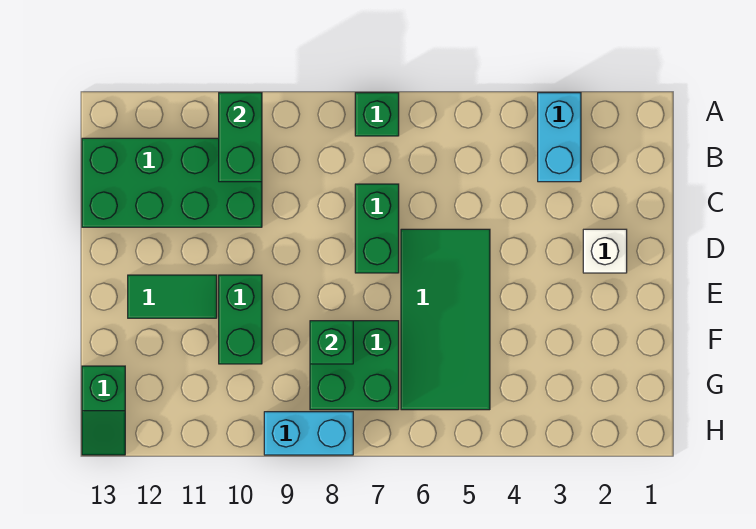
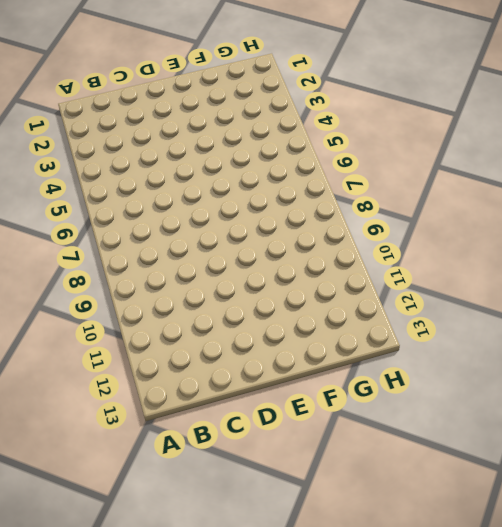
none -> cyan brick A3:B3 level 1
none -> green brick A7 level 1
none -> green brick B10:C13 level 1

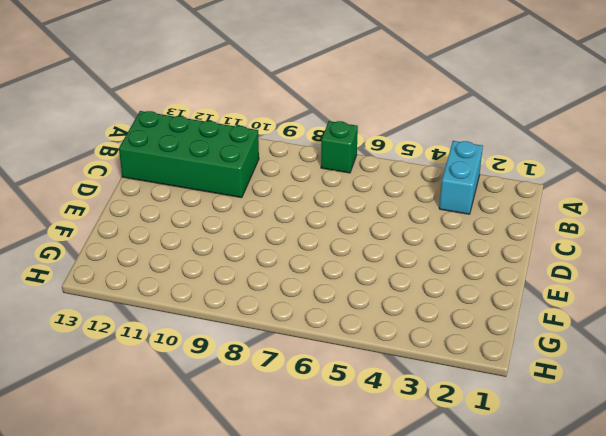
none -> green brick C7:D7 level 1
none -> white brick D2 level 1
none -> green tile D5:G6 level 1

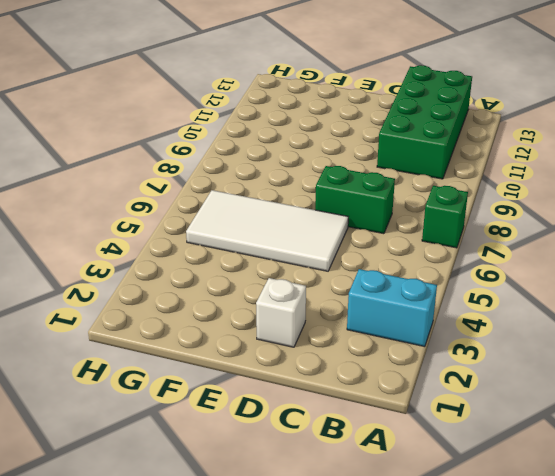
white tile D5:G6 level 1 -> green tile D5:G6 level 1
none -> green brick E10:F10 level 1
none -> green tile E11:E12 level 1
none -> green brick F7:G8 level 1

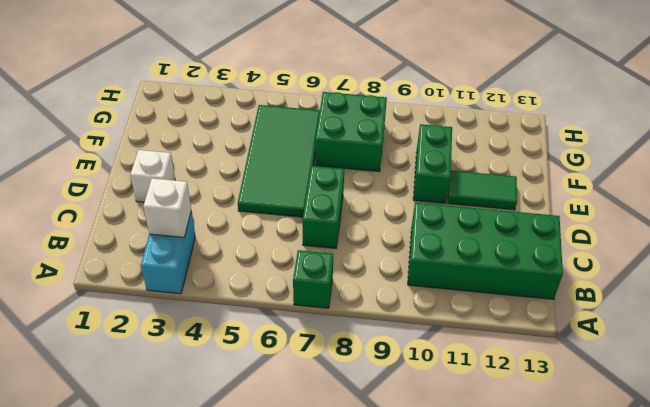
white brick B3 level 2 -> none
none -> green slope G13:H13 level 1 top G
none -> cyan brick H8:H9 level 1
none -> green brick A10:B10 level 2

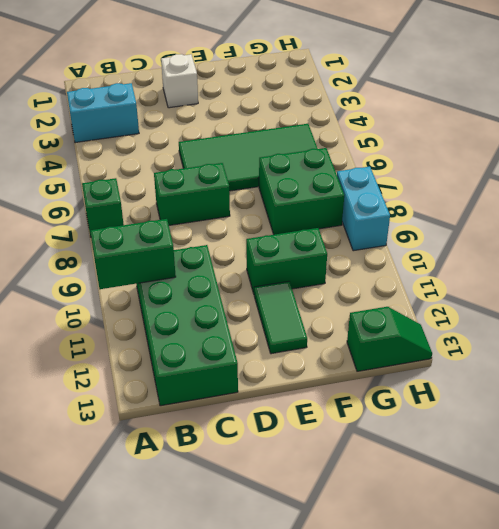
none -> green brick F8 level 2

